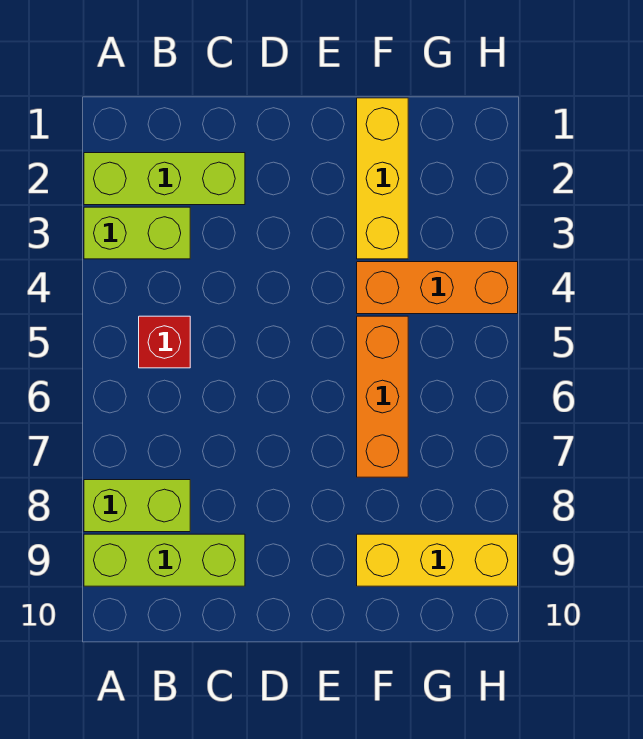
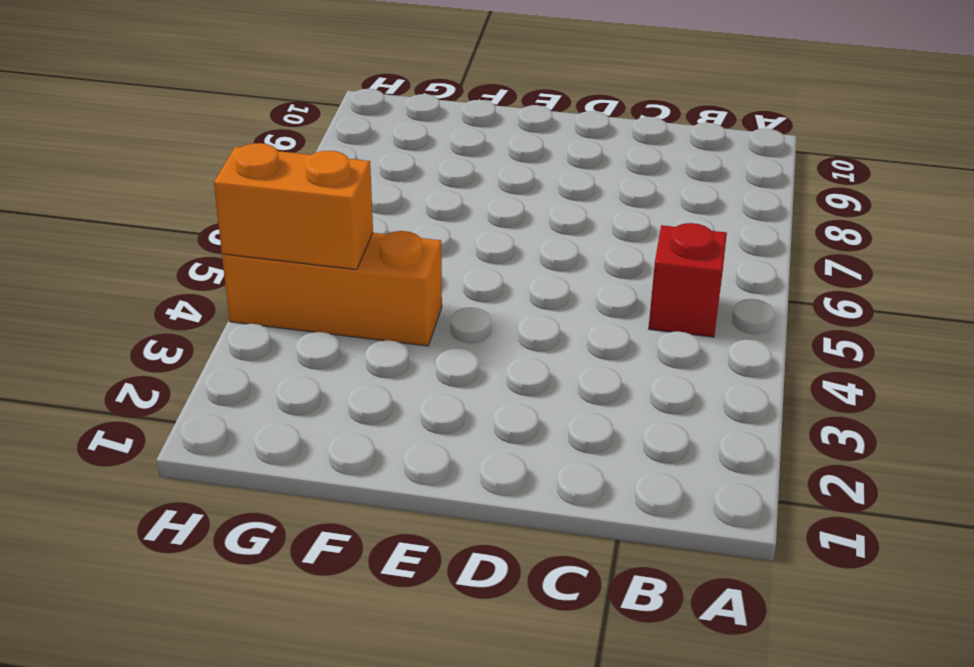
orange brick G4:H4 level 2 -> none
none -> lime brick A2:C2 level 1
none -> lime brick A3:B3 level 1

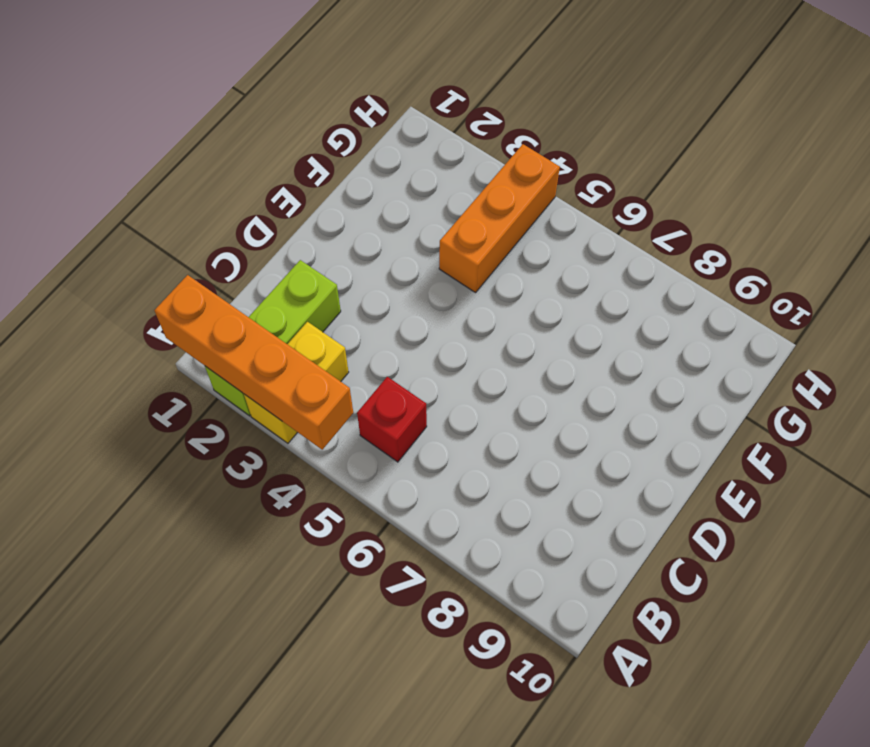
orange brick A1:A4 level 2 -> none
yellow brick A3:B3 level 1 -> lime brick A3:B3 level 1
none -> lime brick A8:B8 level 1
none -> lime brick A9:C9 level 1

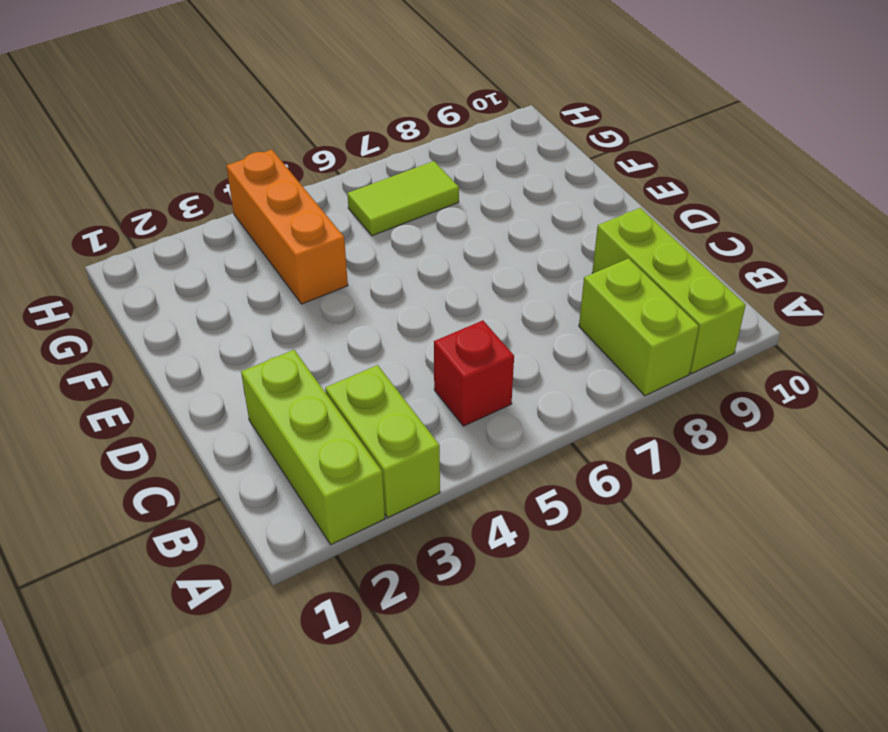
lime tile G6:G7 level 1 -> none
none -> yellow brick F1:F3 level 1
none -> orange brick F5:F7 level 1

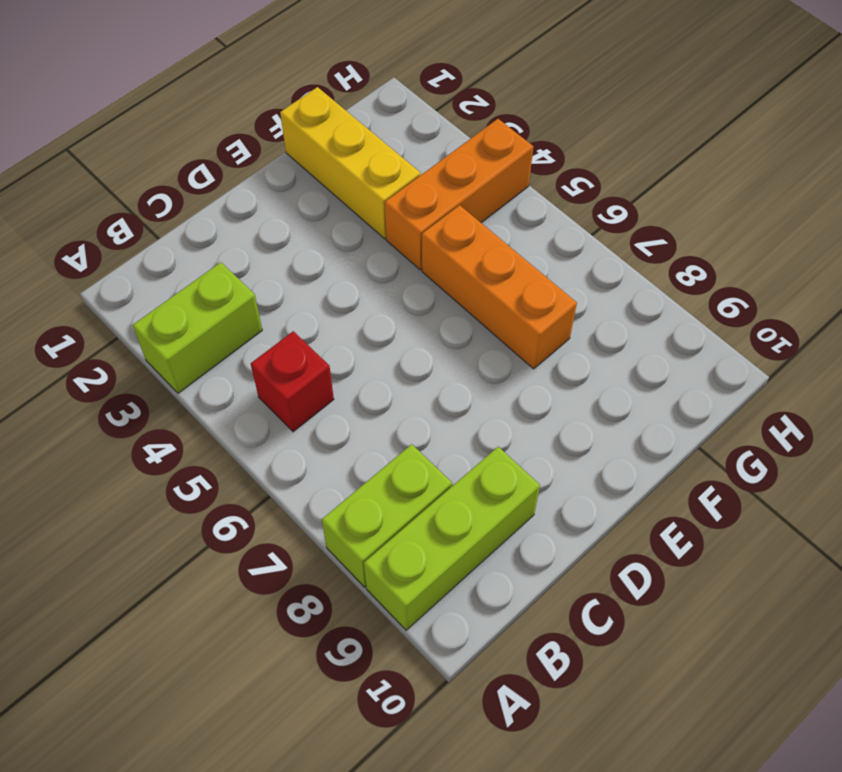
none -> lime brick A2:C2 level 1
none -> yellow brick F9:H9 level 1

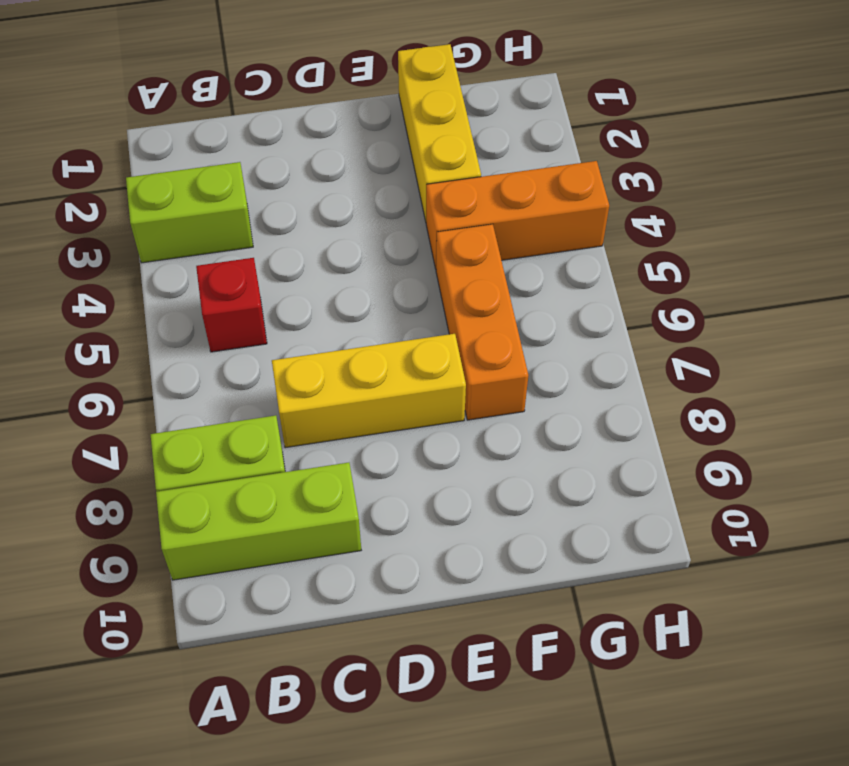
yellow brick C7:E7 level 1 -> yellow brick F9:H9 level 1
none -> lime brick A2:C2 level 1

